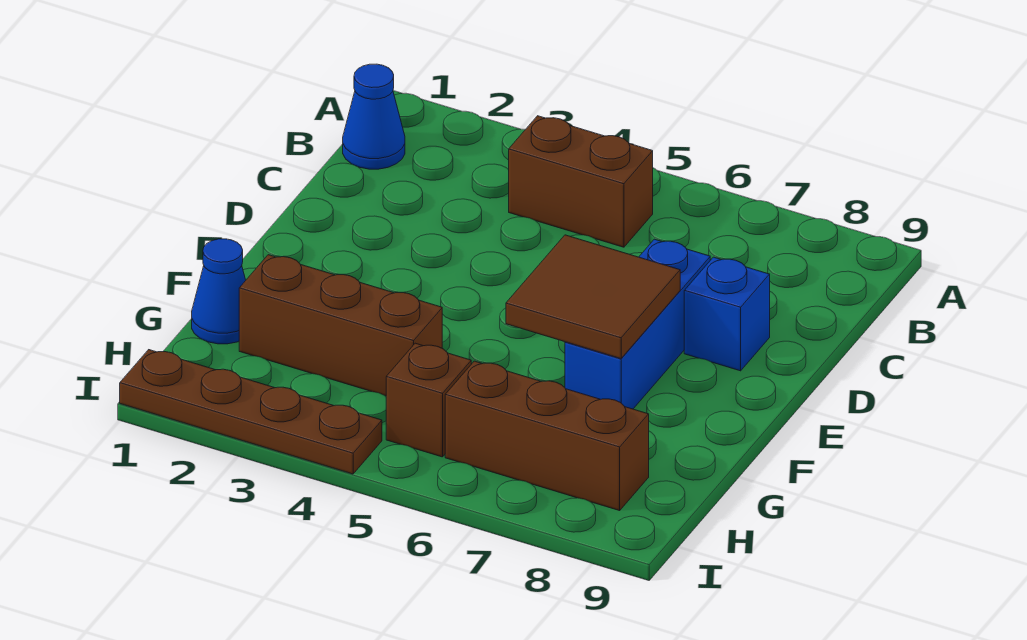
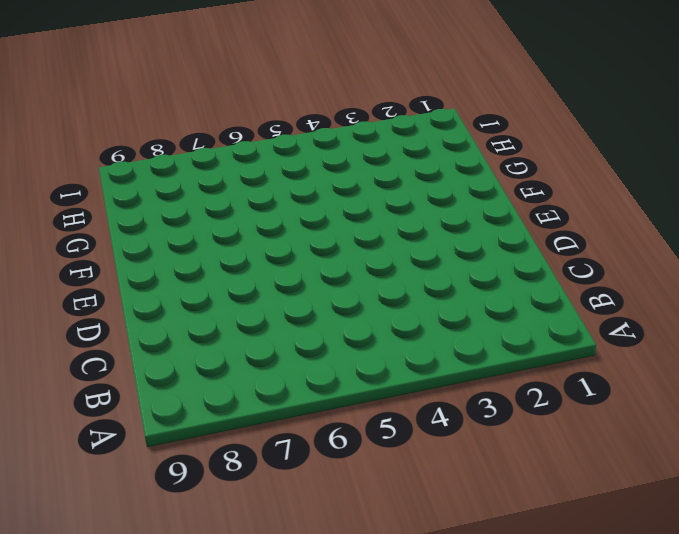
none -> blue cone B1 level 1
none -> brown brick B4:B5 level 1

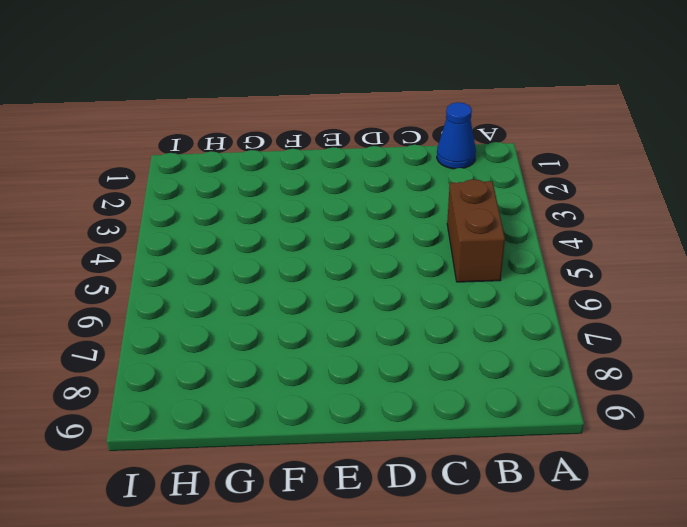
none -> blue brick D7:F7 level 1
none -> blue brick D8 level 1

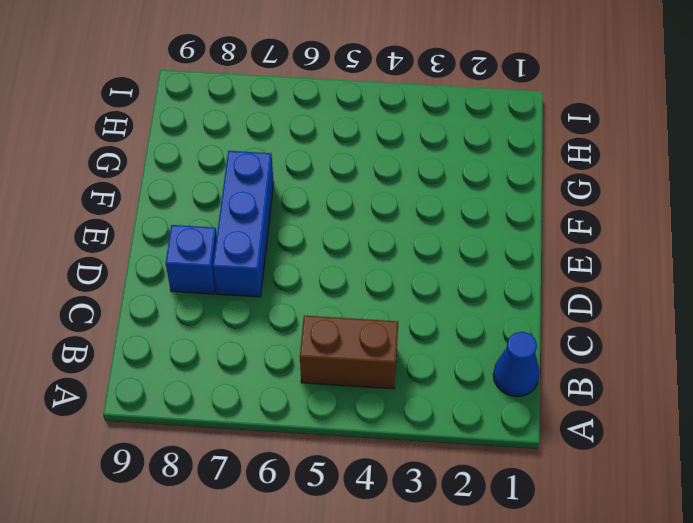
none -> blue cone G1 level 1
none -> brown brick G2:G4 level 1

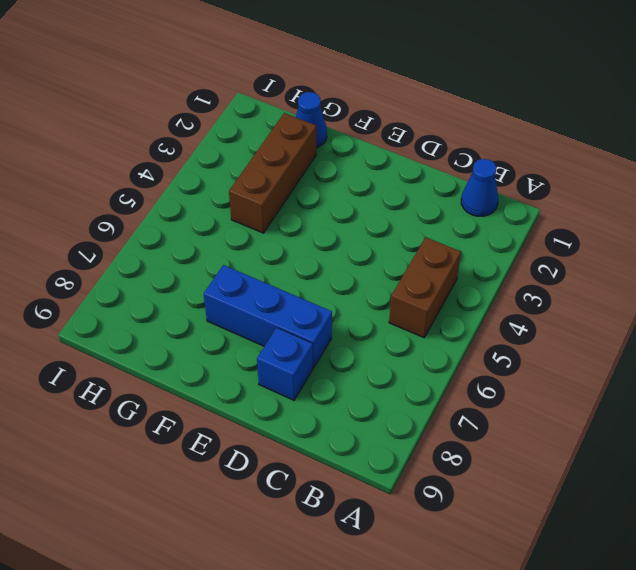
none -> brown brick H5 level 1
none -> brown brick H6:H8 level 1

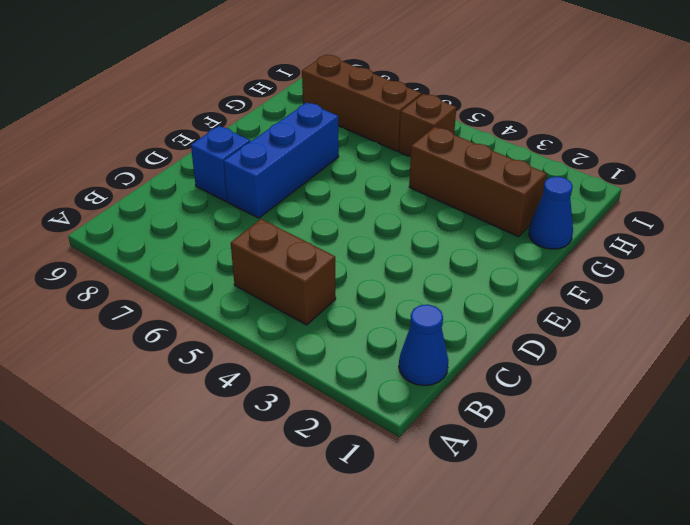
none -> brown plate I1:I4 level 1
none -> brown tile E6:F7 level 2

